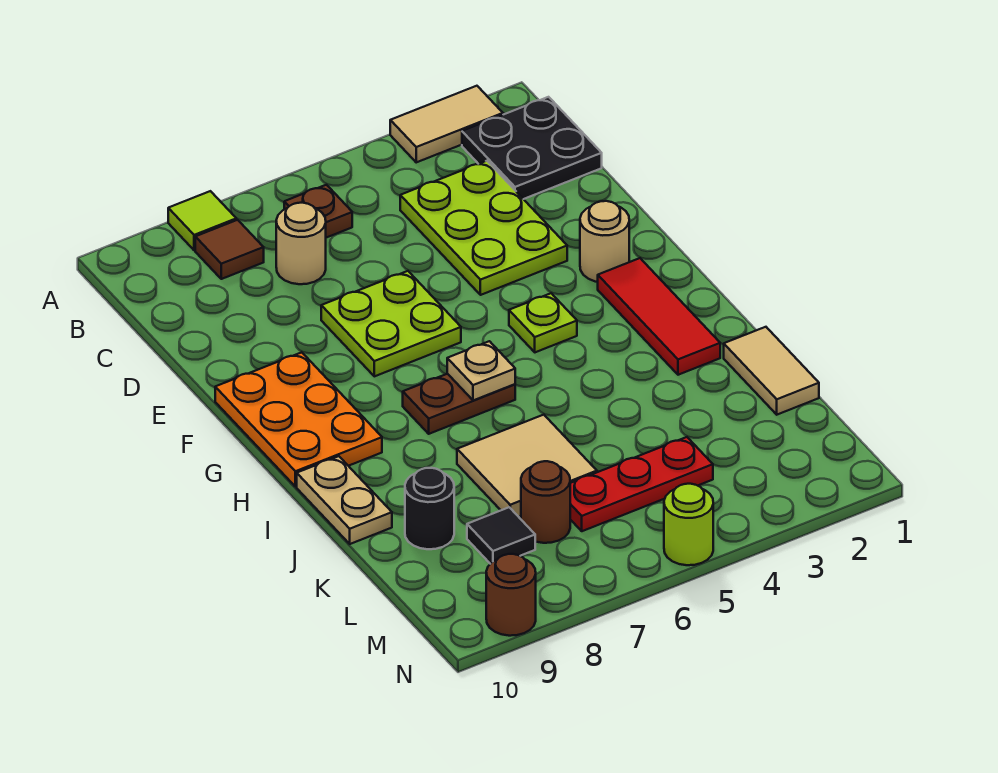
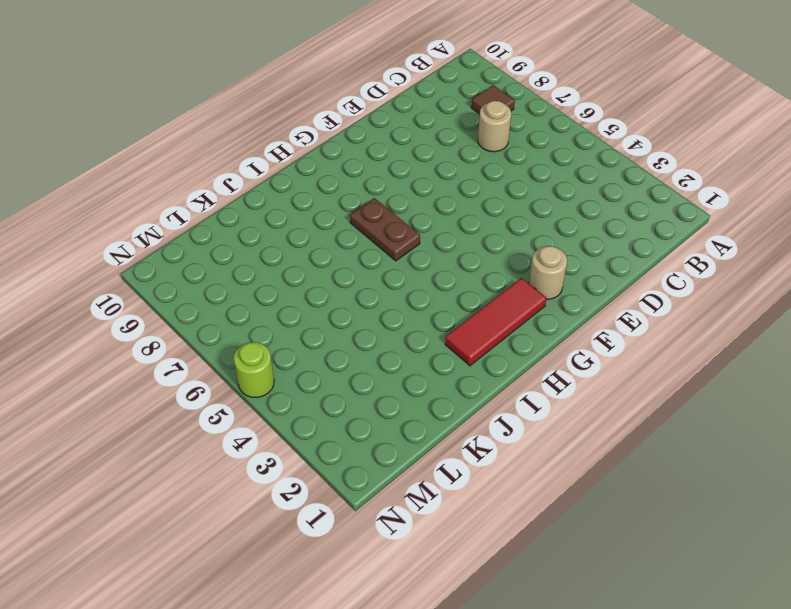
none -> tan tile A2:A3 level 1
none -> lime tile A8 level 1
none -> black plate B1:C2 level 1

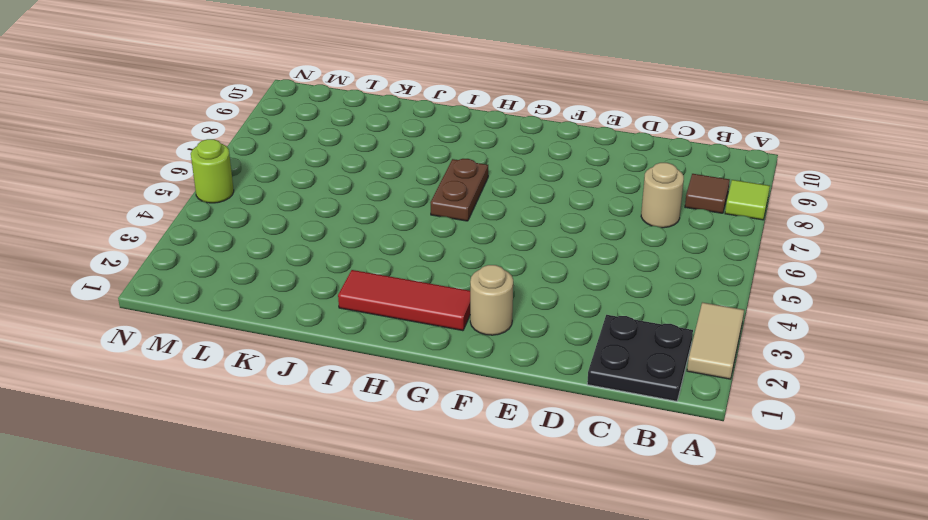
none -> brown plate B6 level 1
none -> lime plate C3:E4 level 1
none -> lime plate E6:F7 level 1

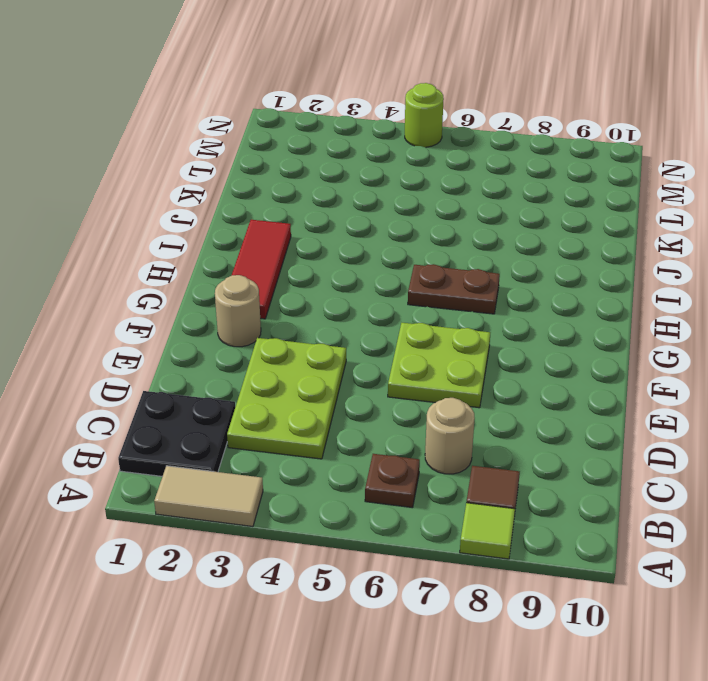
none -> orange plate F9:H10 level 1
none -> lime plate G4 level 1
none -> tan plate I10:J10 level 1

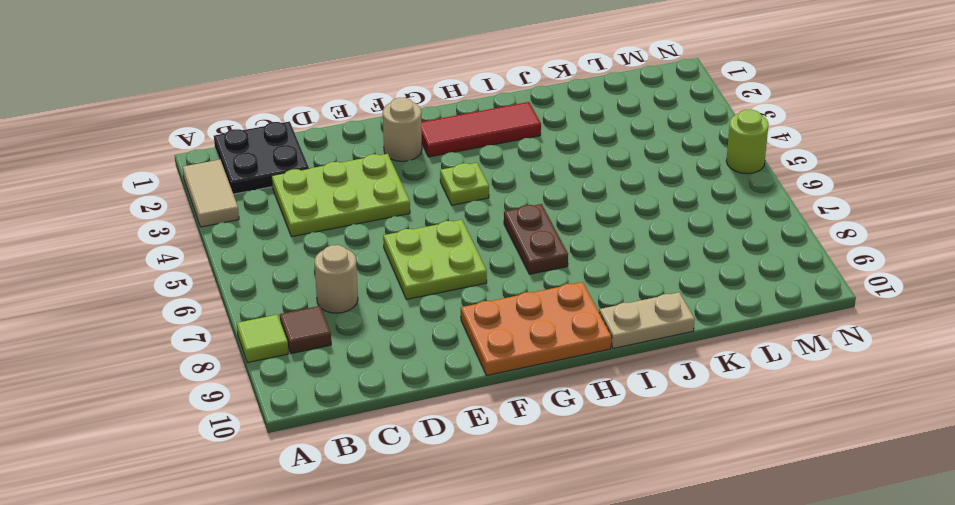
none -> brown plate B6 level 1
none -> tan tile J1:K1 level 1
none -> tan tile J6:K7 level 1

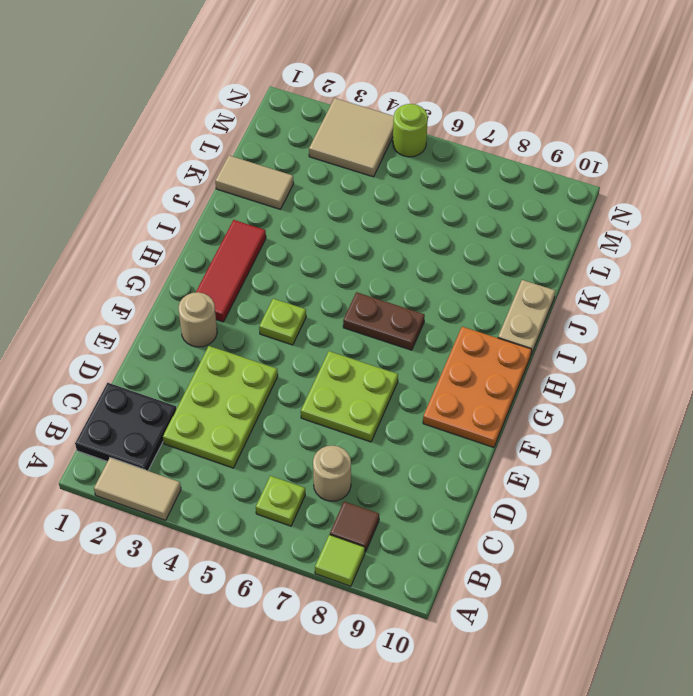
lime plate B6 level 1 -> brown plate B6 level 1
tan tile K1:K2 level 1 -> tan tile J1:K1 level 1
tan tile M3:N4 level 1 -> tan tile J6:K7 level 1
none -> black round brick K9 level 1
none -> red plate L4:L6 level 1
none -> brown round brick L7 level 1

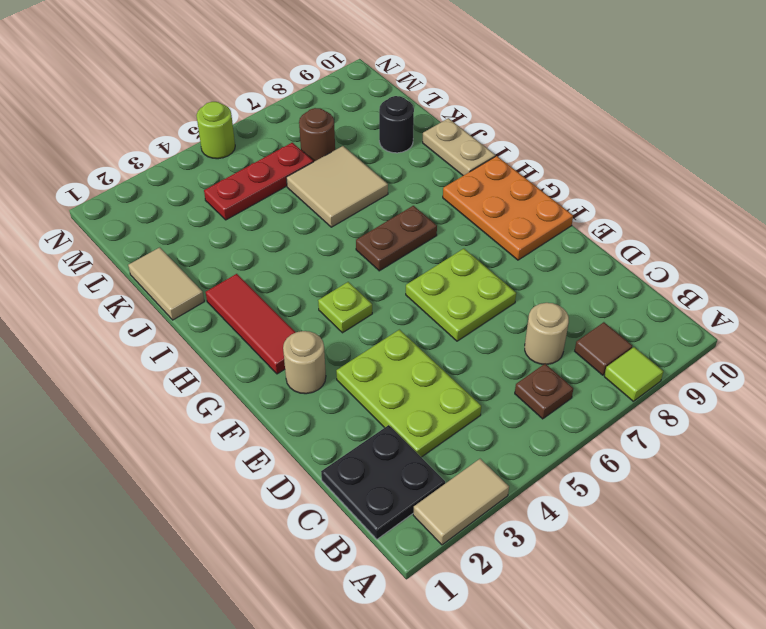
none -> black tile L8 level 1
none -> brown round brick N9 level 1
none -> tan plate H6 level 2

